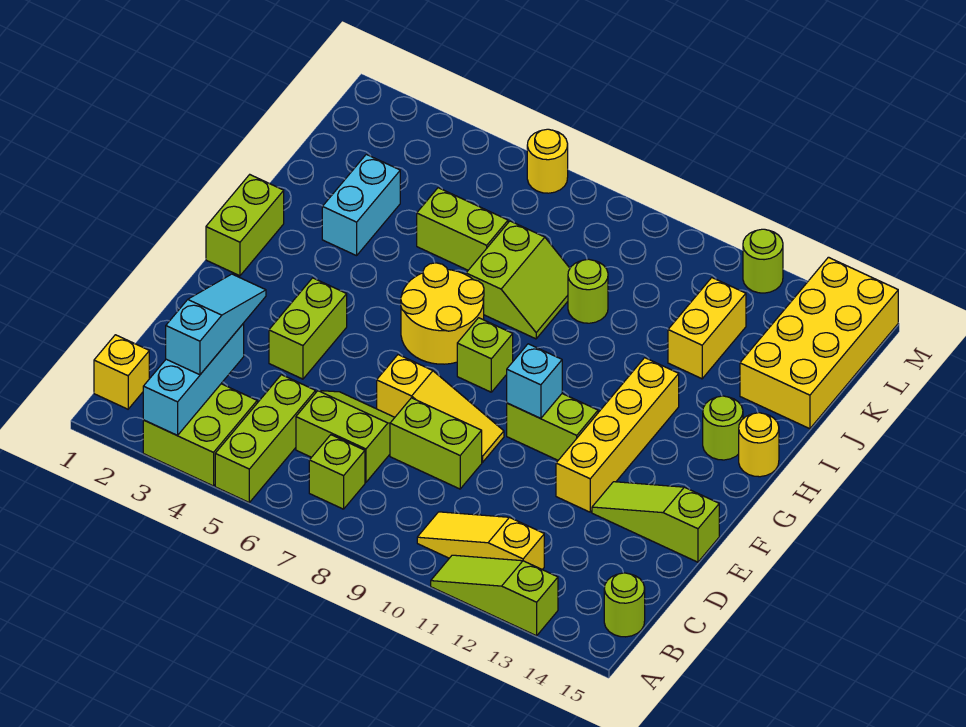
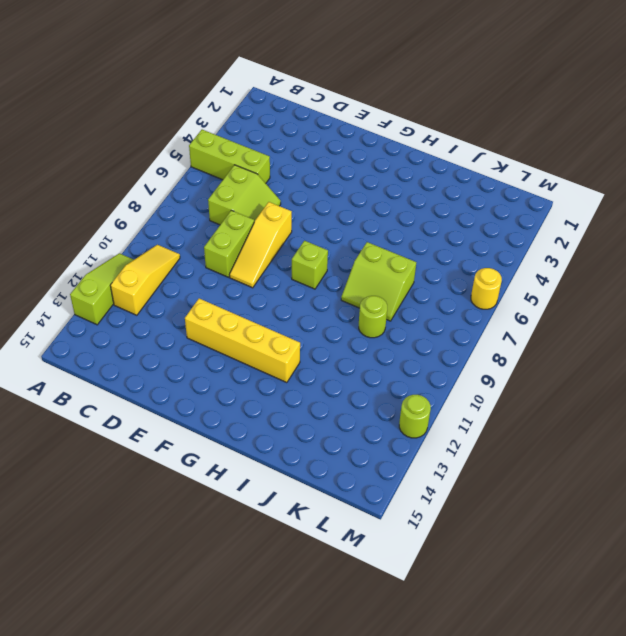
none -> lime brick A3:B4 level 1
none -> yellow brick B1 level 1
none -> lime brick B7 level 1
none -> lime round brick B15 level 1

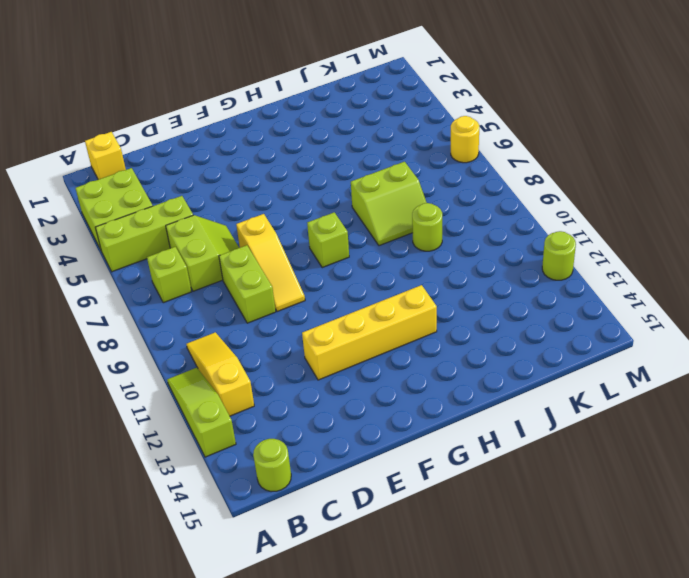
none -> lime brick E4:F4 level 1
none -> lime slope E13:E15 level 1 top 15
none -> lime brick F10:F11 level 1
none -> lime brick G1:H1 level 1

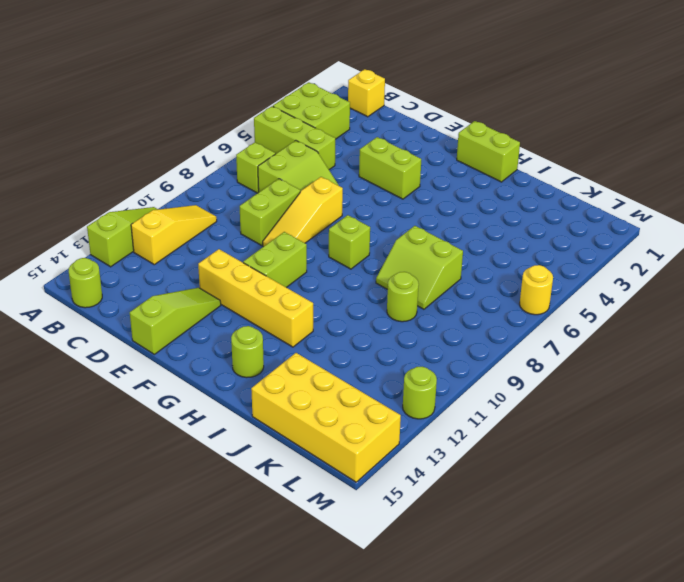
none -> yellow round brick G6:H7 level 1
none -> yellow round brick H15 level 1
none -> cyan brick I3:J3 level 1
none -> lime brick J5:J6 level 1

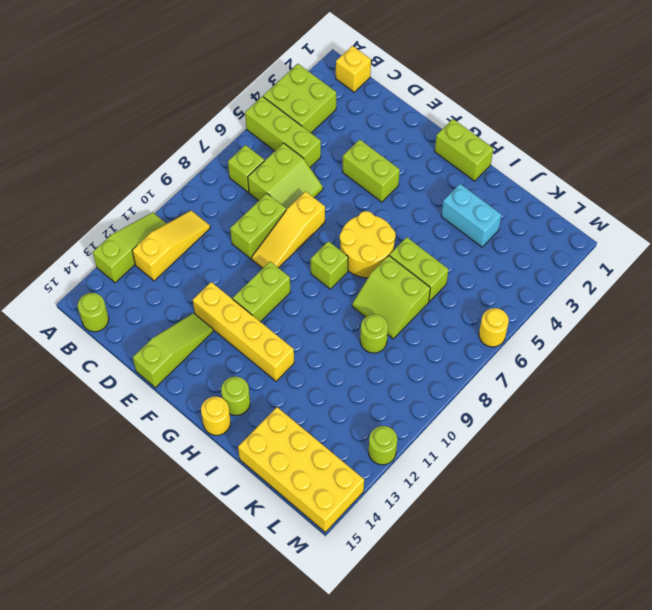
lime brick I6:J6 level 1 -> lime brick J5:J6 level 1
none -> yellow brick J12:K12 level 1
none -> cyan brick A3:C3 level 2
none -> cyan brick F10 level 2
none -> cyan slope B3:D3 level 3 top B

